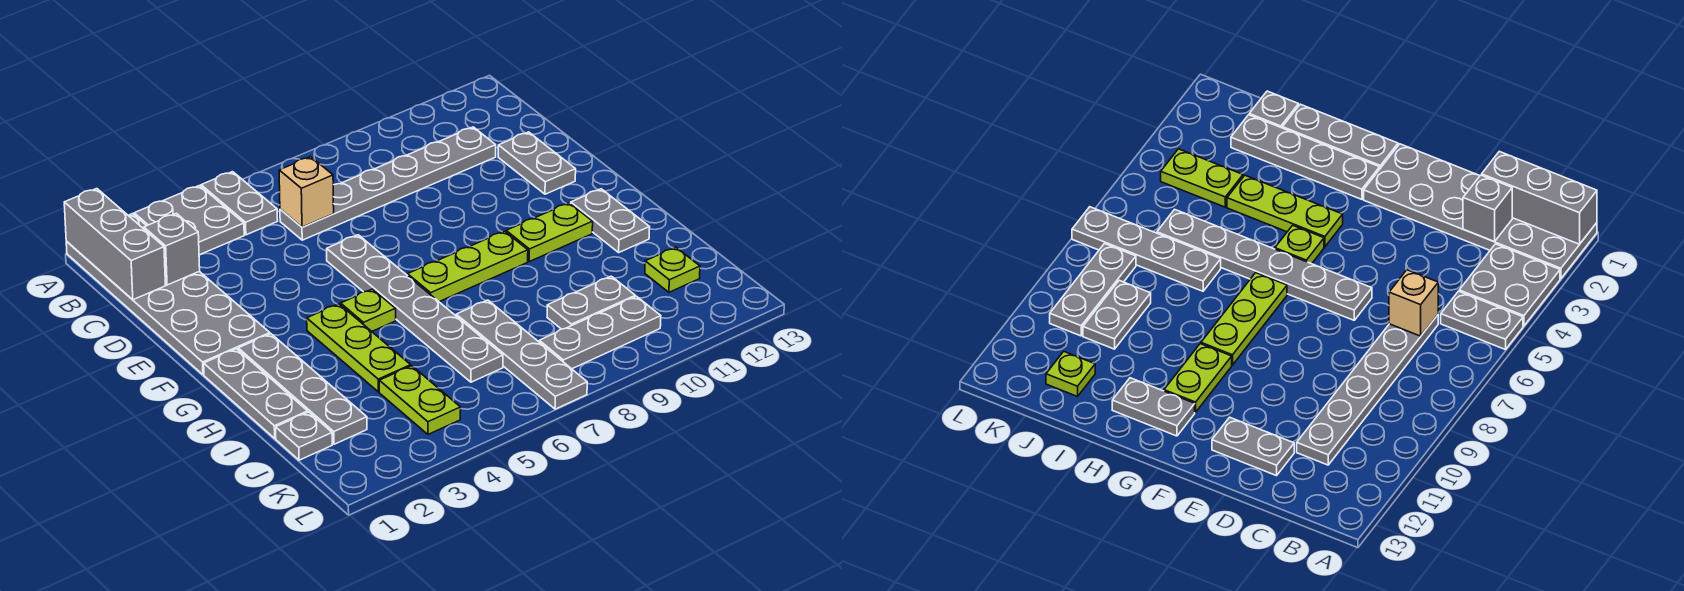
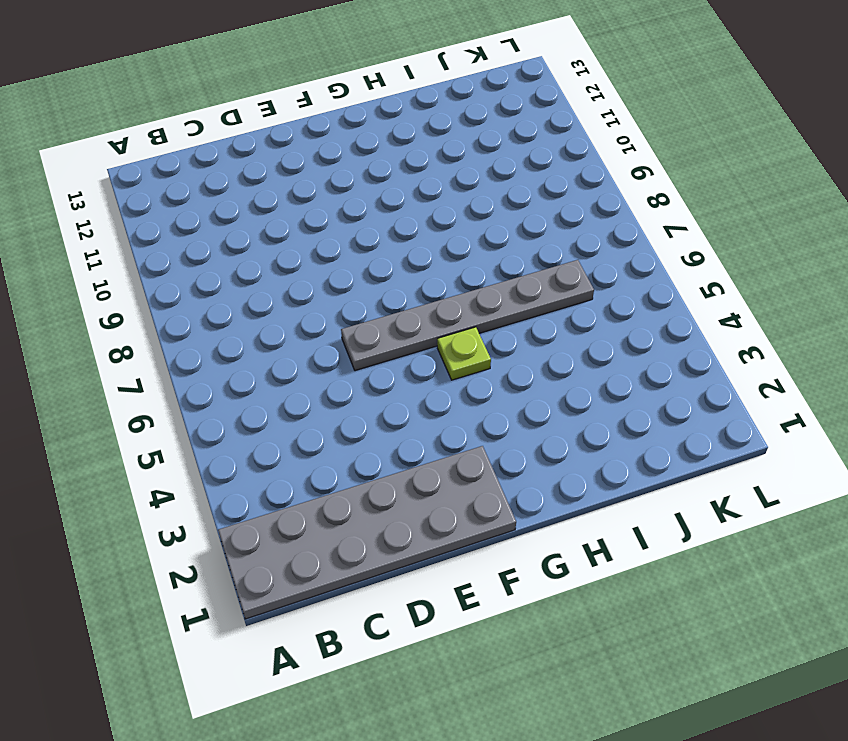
none -> grey plate A3:B4 level 1
none -> grey plate A5:B5 level 1
none -> grey plate C6:C11 level 1

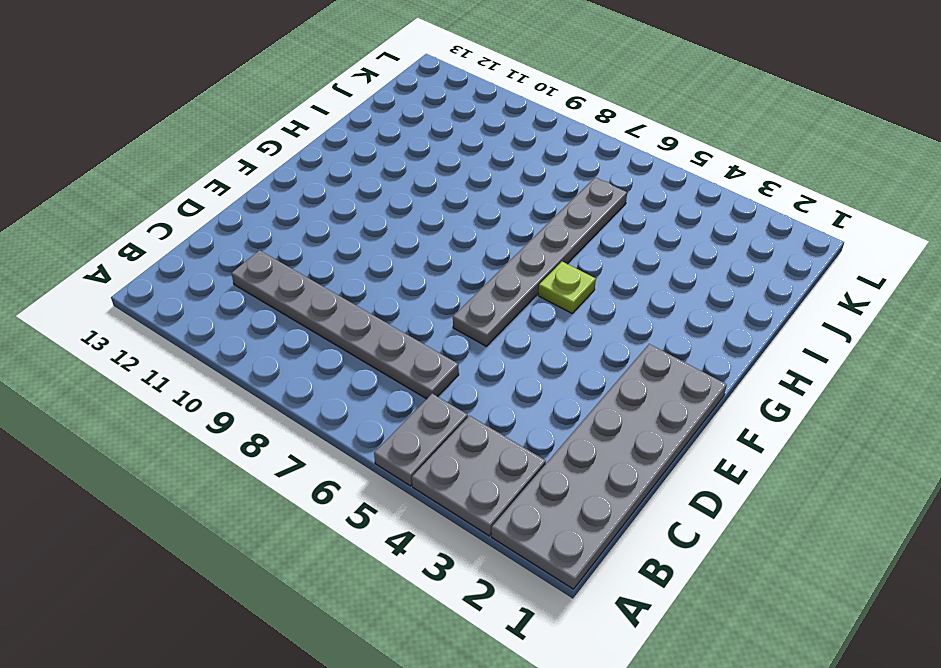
none -> grey plate D12:E12 level 1
none -> grey plate G1:I1 level 1
none -> grey plate G2:J2 level 1

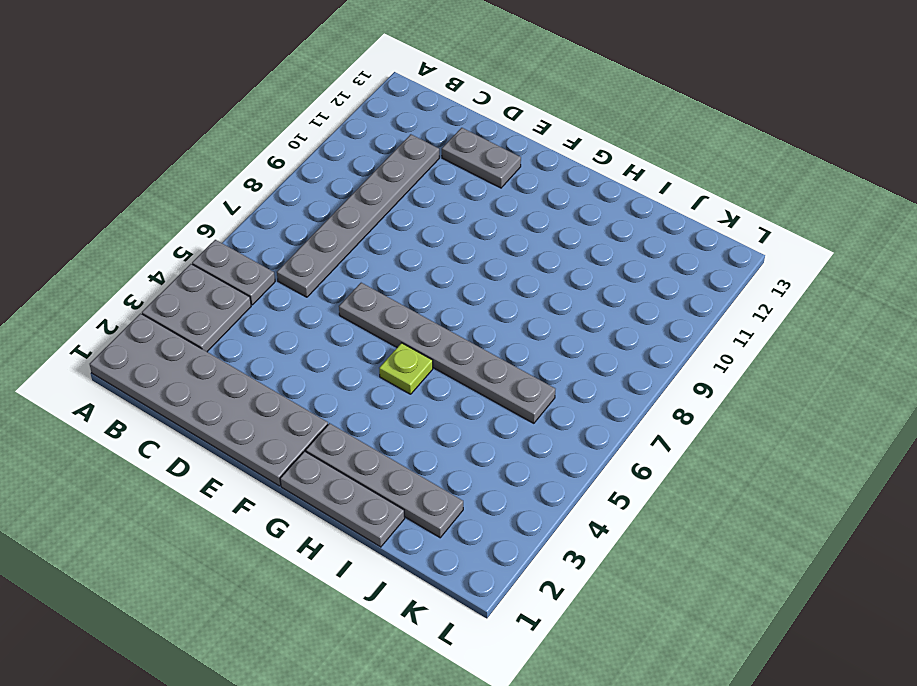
none -> lime plate G4:I4 level 1
none -> lime plate G7:G9 level 1
none -> lime plate G10:G11 level 1

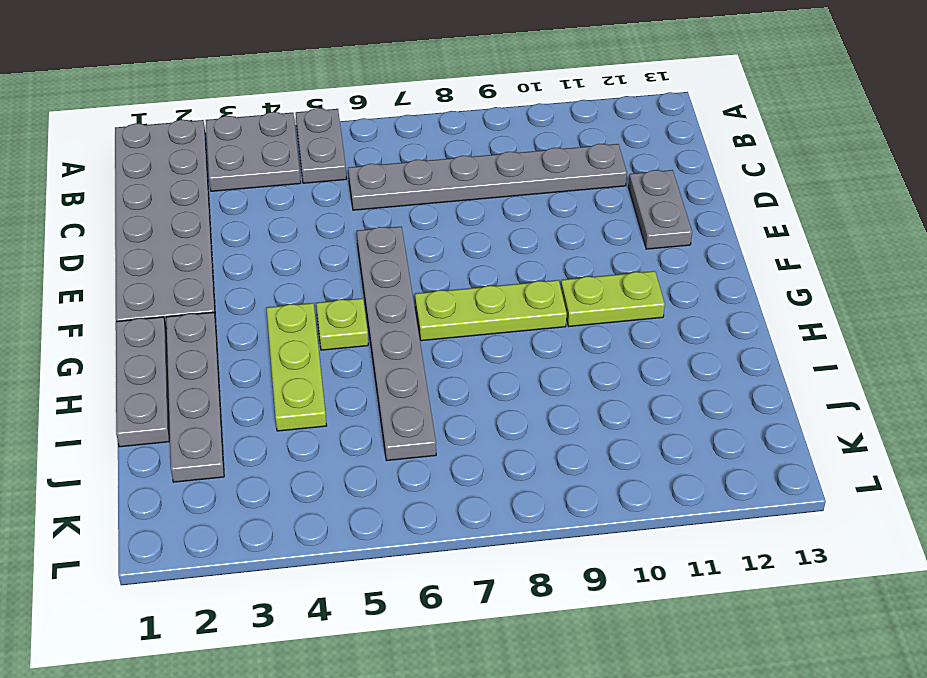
none -> grey plate G12:H12 level 1
none -> grey plate I7:L7 level 1
none -> grey plate J1 level 1

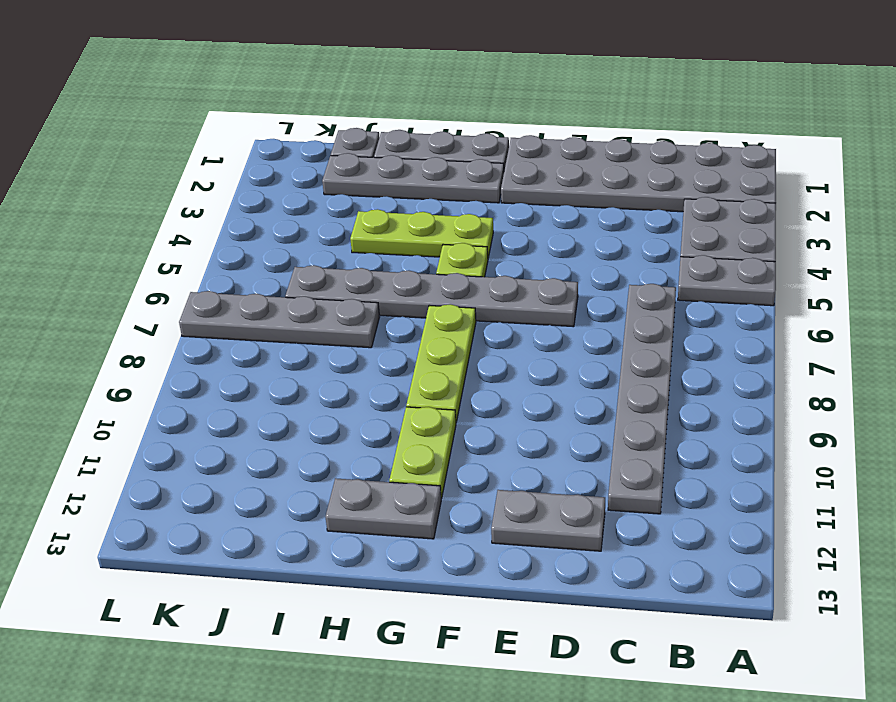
none -> lime plate J4:K4 level 1
none -> grey plate J9:J10 level 1
none -> lime plate J12 level 1

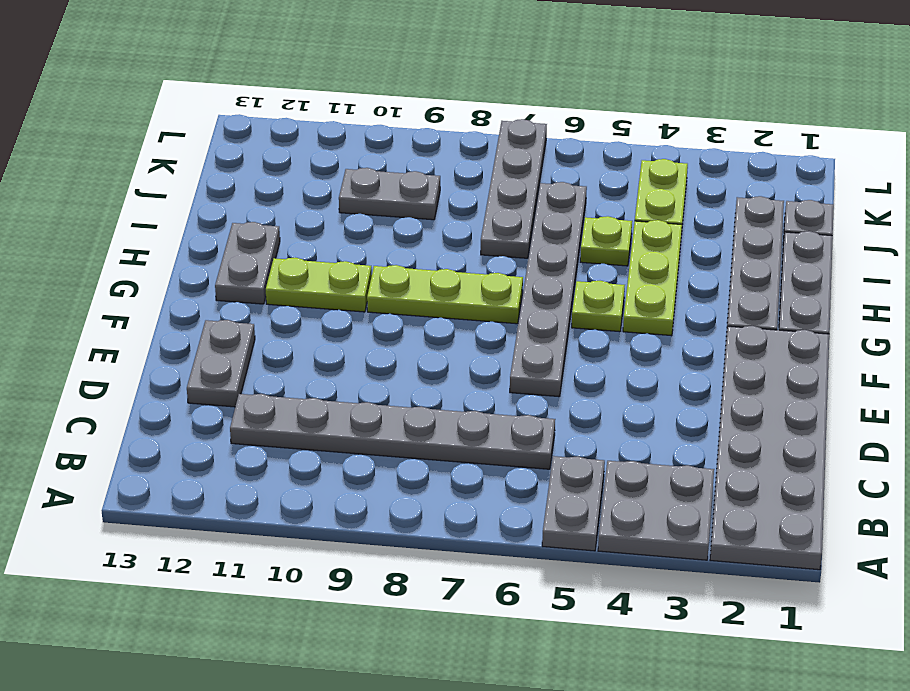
lime plate I5 level 1 -> lime plate J12 level 1
none -> grey plate K8:K10 level 1
none -> grey brick A1:C1 level 2
none -> grey brick C2 level 2

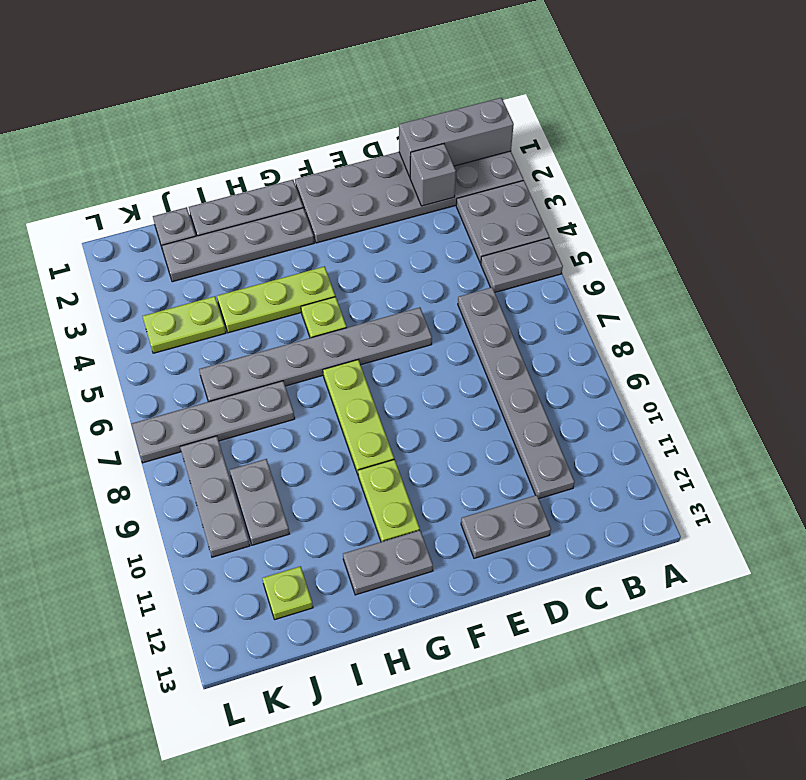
none -> tan brick C6 level 2

